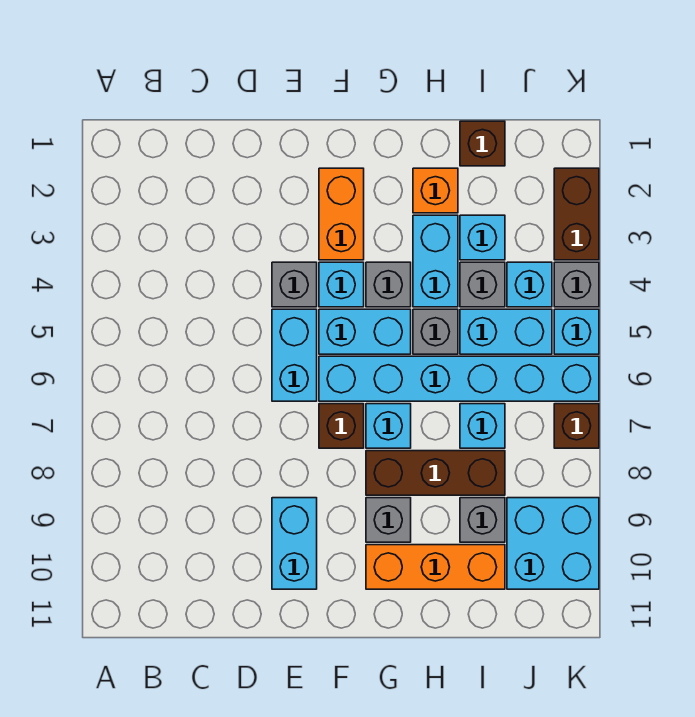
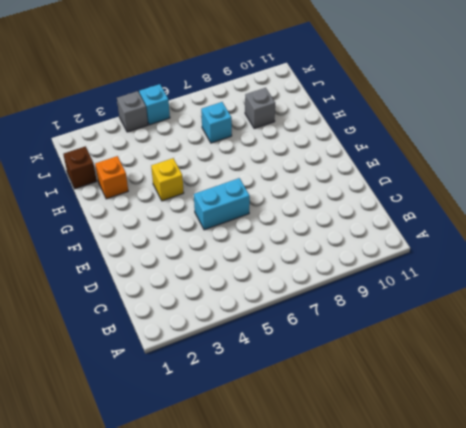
yellow brick G4 level 1 -> grey brick G4 level 1
none -> grey brick E4 level 1
none -> cyan brick E9:E10 level 1
none -> orange brick F2:F3 level 1

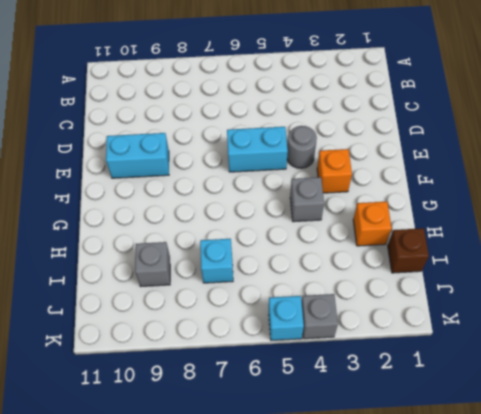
grey round brick E4 level 1 -> grey brick E4 level 1
orange brick F3 level 1 -> orange brick F2:F3 level 1
none -> cyan brick F4 level 1
none -> cyan brick F5:G5 level 1
none -> cyan brick F6:K6 level 1

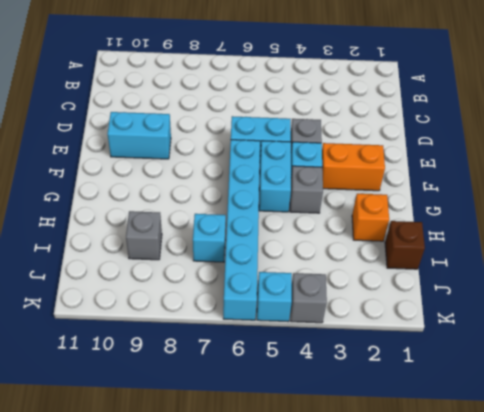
none -> brown brick F7 level 1
none -> cyan brick G7 level 1
none -> brown brick G8:I8 level 1

